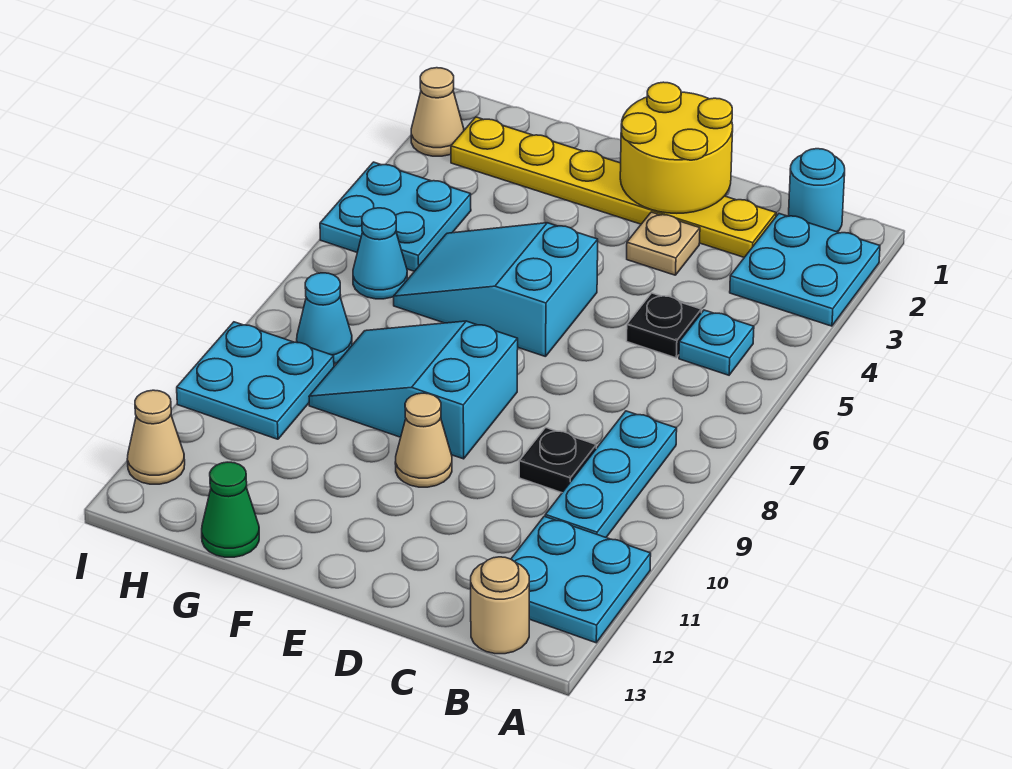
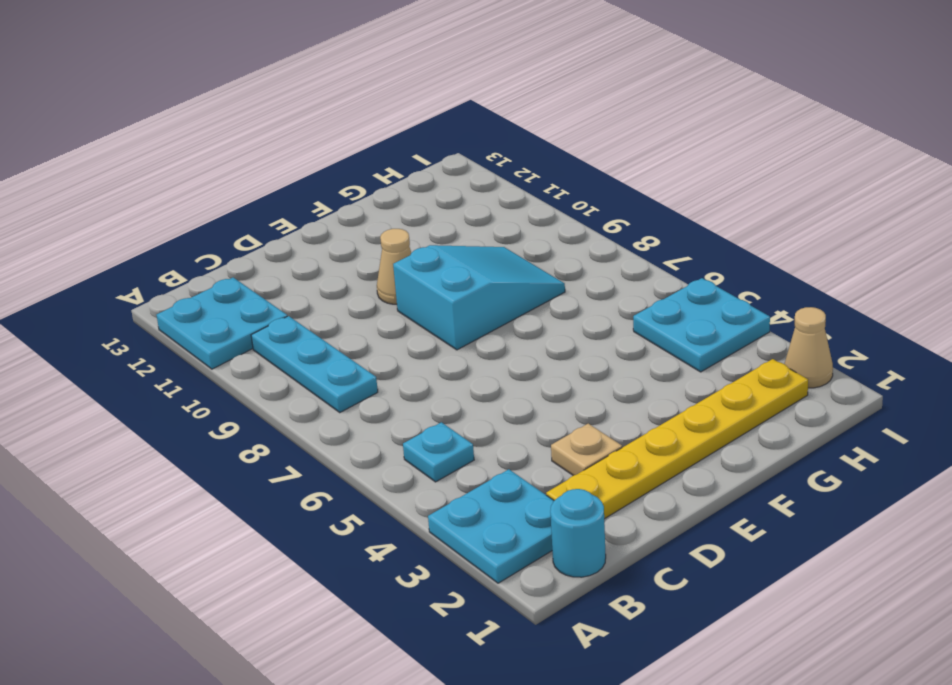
none -> tan round brick B13 level 1
none -> black plate C5 level 1
none -> black plate C9 level 1

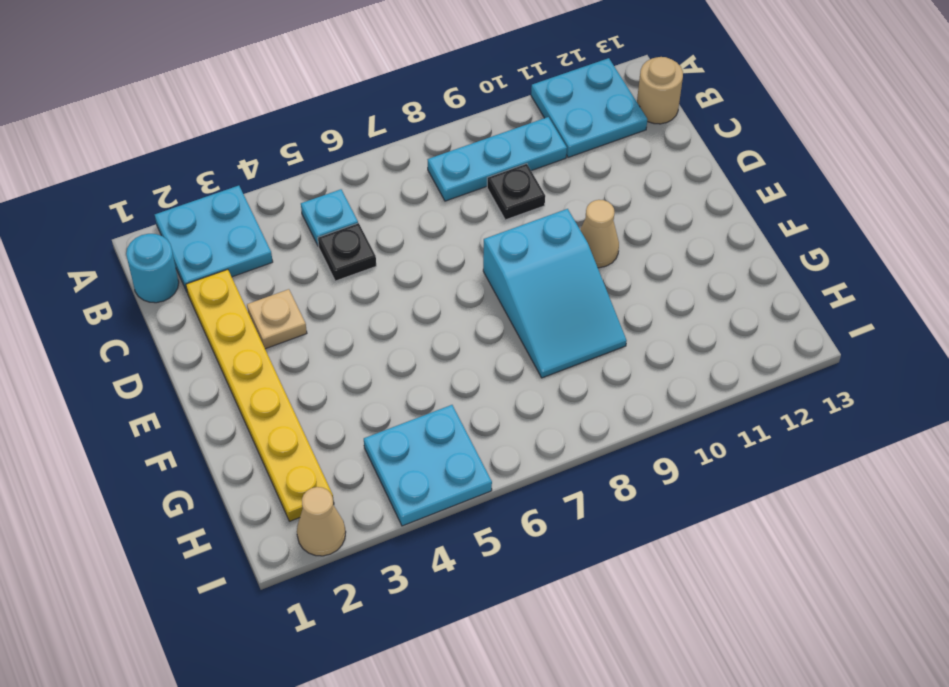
none -> cyan slope E5:G6 level 1 top E
none -> green cone G13 level 1
none -> cyan cone H6 level 1

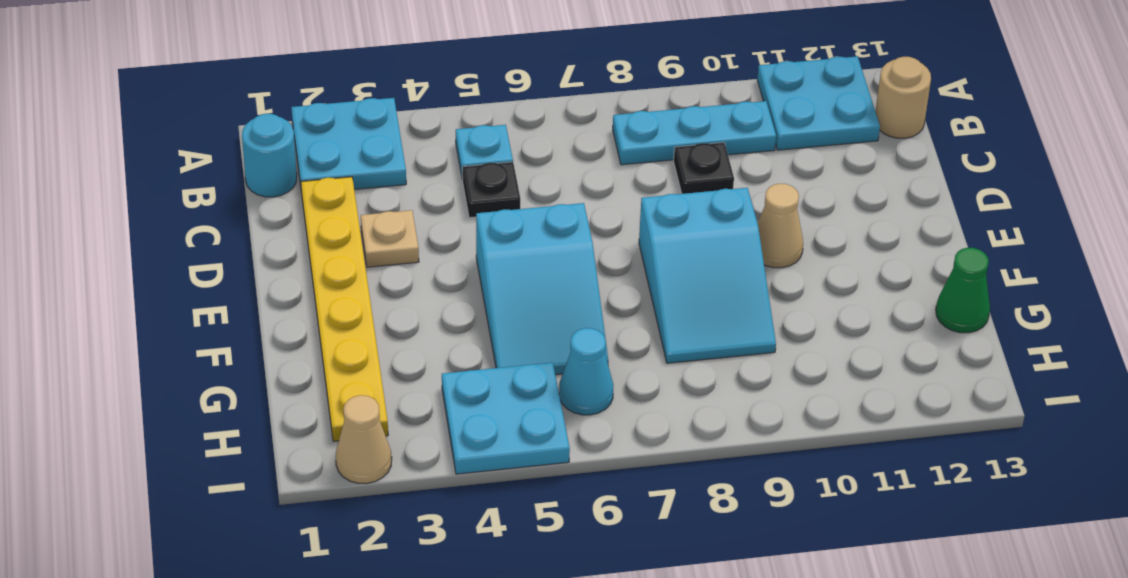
none -> cyan cone H8 level 1
none -> cyan plate H9:I10 level 1
none -> tan cone I12 level 1

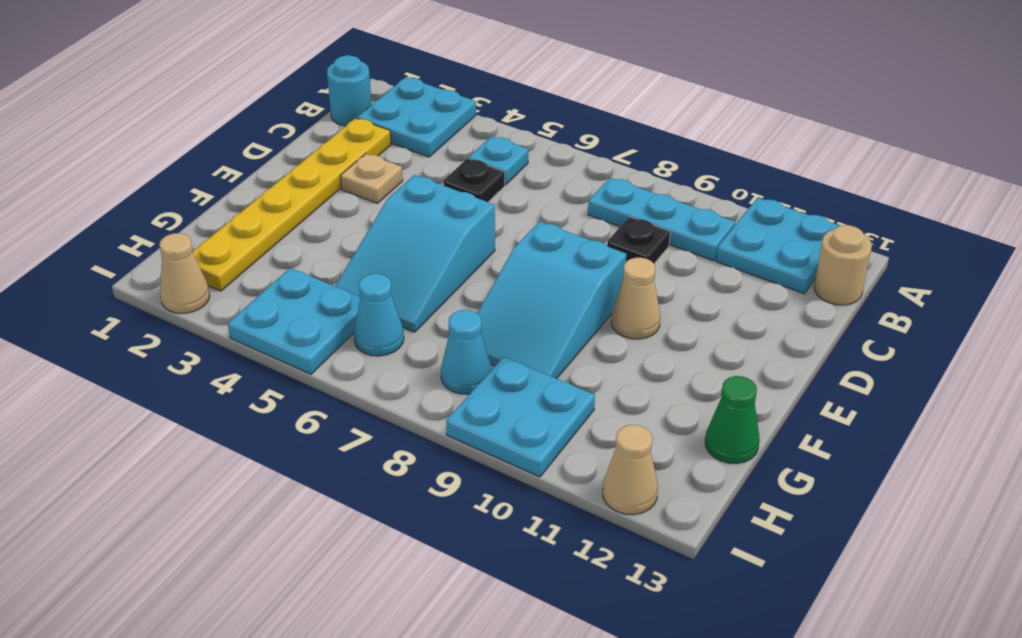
none -> yellow round brick D1:E2 level 2

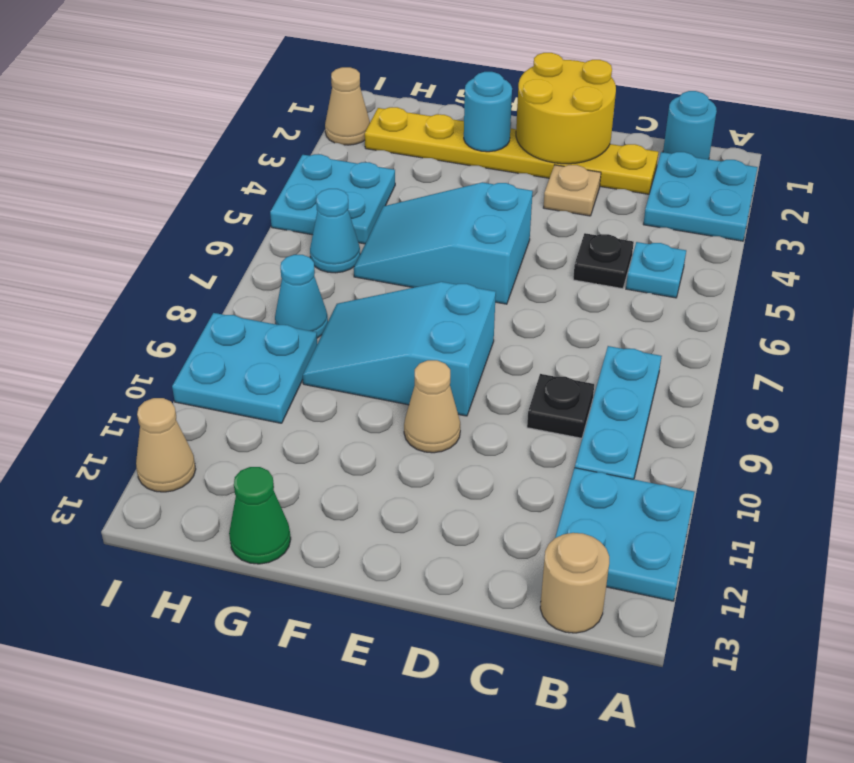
cyan round brick F2 level 2 -> none

